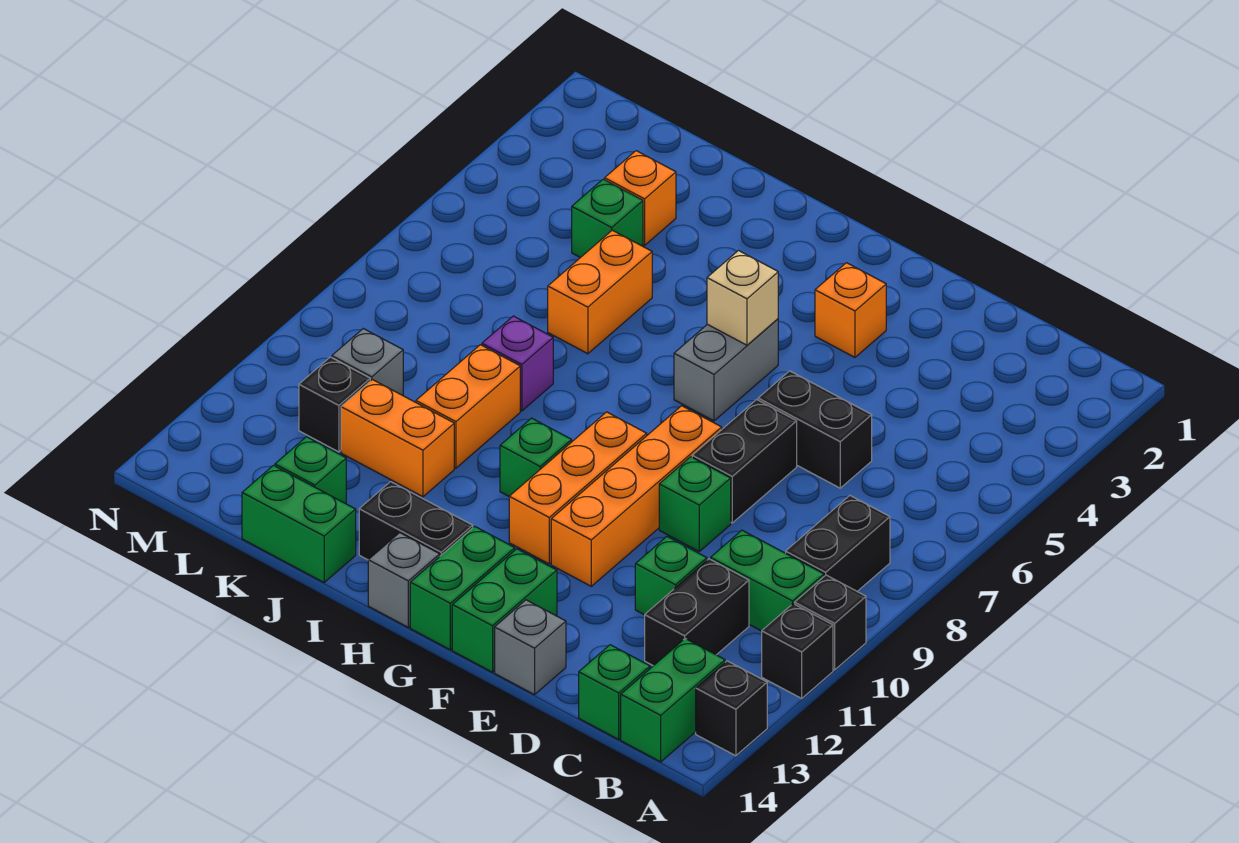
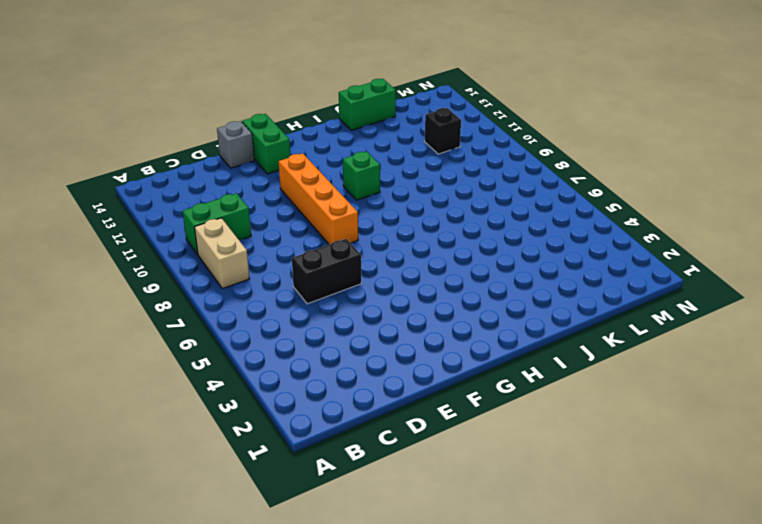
tan brick B8:B9 level 1 -> black brick B8:B9 level 1
none -> black brick A10 level 1
none -> black brick A11 level 1
none -> black brick A13 level 1
none -> green brick B13:B14 level 1

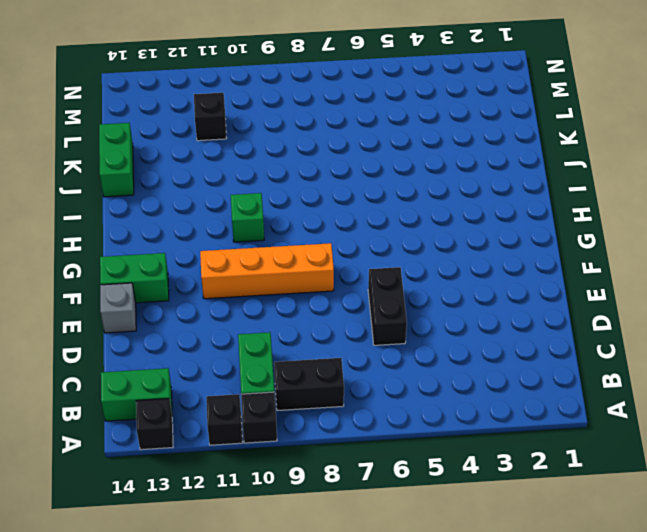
none -> black brick C11:C12 level 1
none -> green brick C14 level 1
none -> green brick D11 level 1
none -> black brick E7:E8 level 1

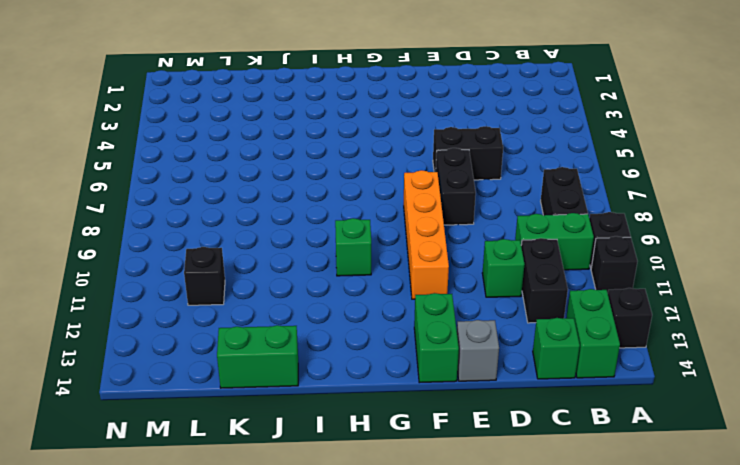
none -> green brick E9 level 1
none -> orange brick F3 level 1
none -> grey brick G5:G6 level 1
none -> orange brick G9:G11 level 1

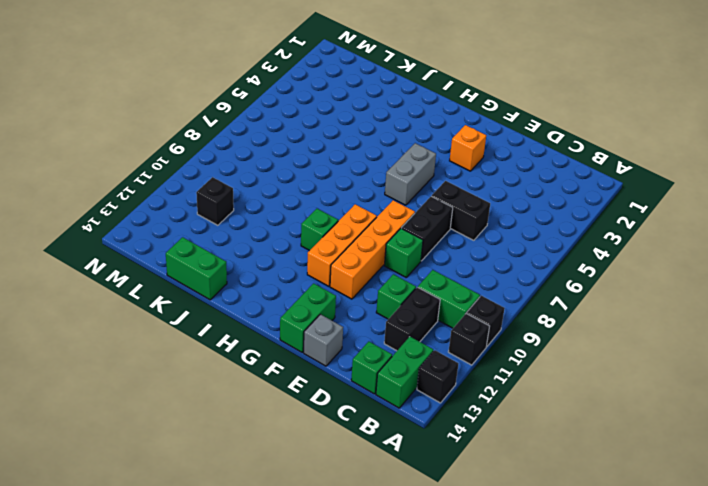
none -> black brick B8:B9 level 1
none -> green brick G13:G14 level 1
none -> black brick H13:I13 level 1
none -> grey brick H14 level 1

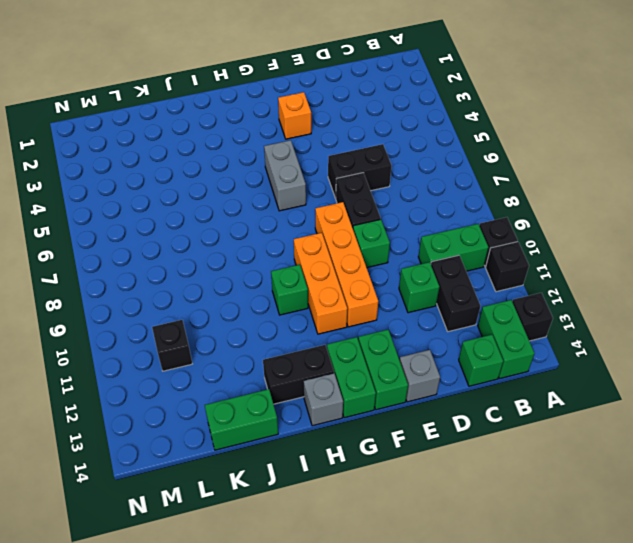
none -> black brick B8:B9 level 1
none -> orange brick J5:J6 level 1
none -> purple brick J8 level 1
none -> orange brick J9:J10 level 1

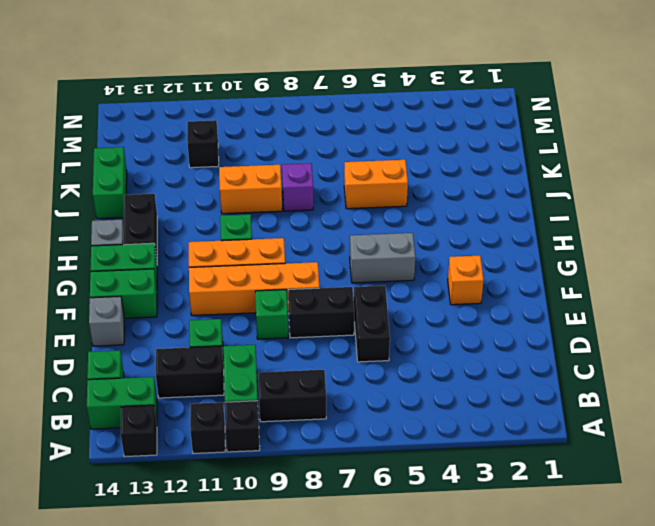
none -> orange brick J11:K11 level 1
none -> orange brick K3 level 1
none -> green brick K4 level 1
none -> green brick K13 level 1

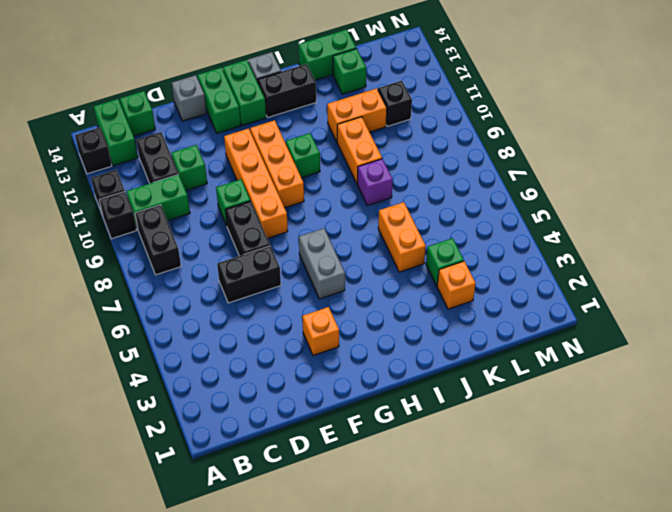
none -> grey brick L10 level 1
none -> tan brick G5 level 2

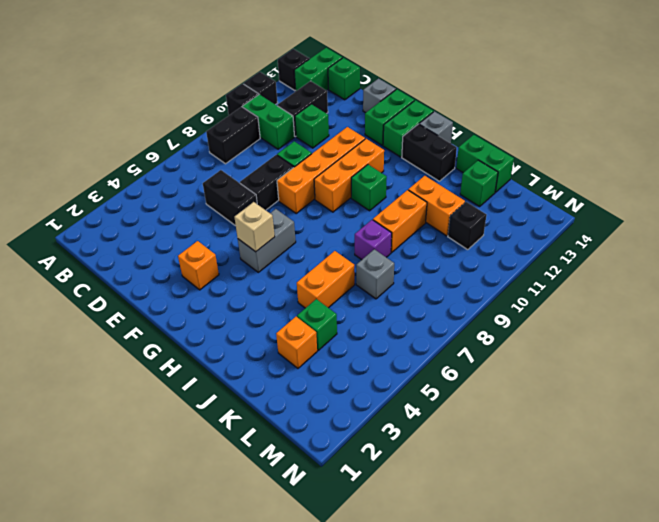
grey brick K7 level 1 -> grey brick L10 level 1

